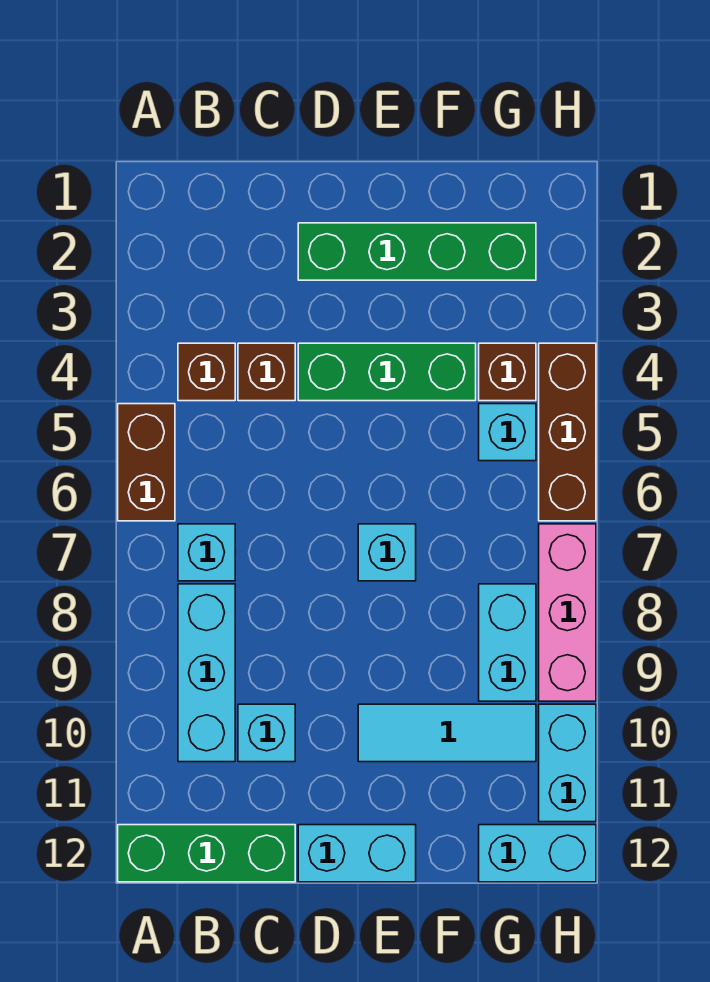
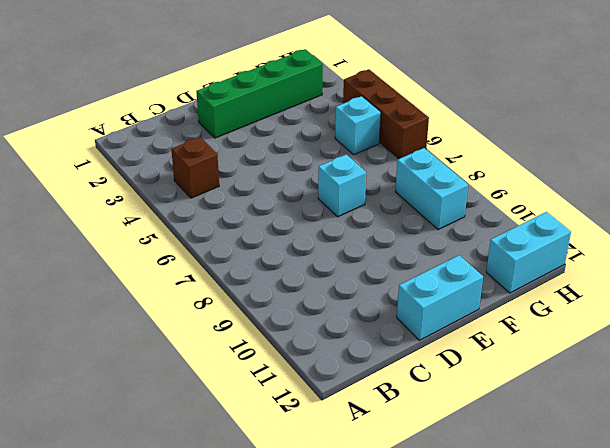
none -> brown brick A5:A6 level 1
none -> green brick A12:C12 level 1
none -> cyan brick B7 level 1

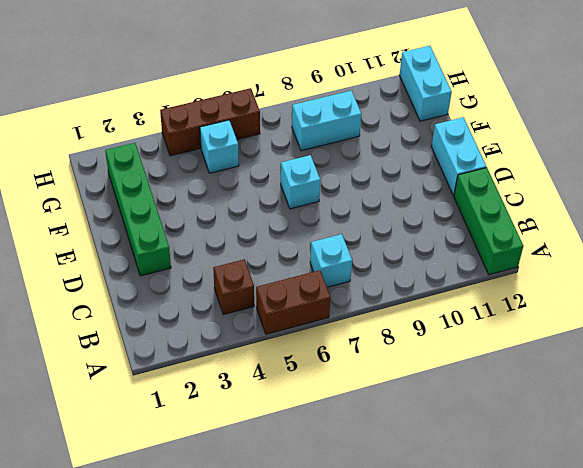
none -> cyan brick B8:B10 level 1
none -> brown brick C4 level 1
none -> cyan brick C10 level 1

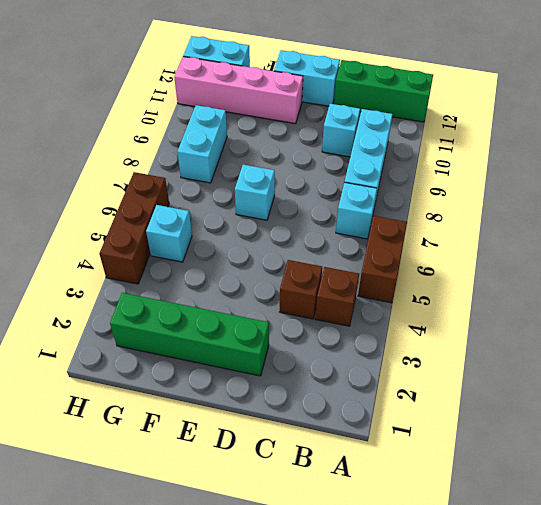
pink brick E11:H11 level 1 -> cyan brick H10:H11 level 1
none -> green brick D4:F4 level 1
none -> cyan tile E10:G10 level 1
none -> brown brick G4 level 1

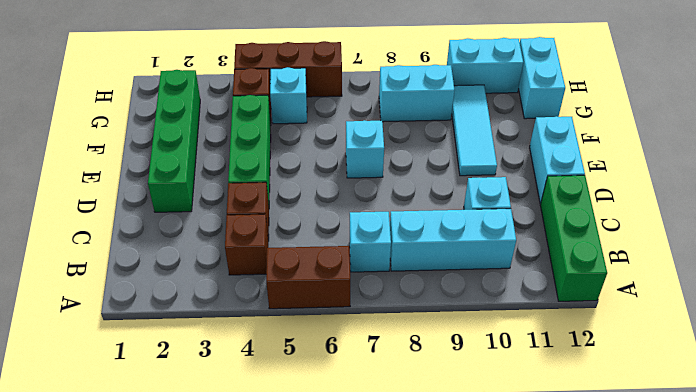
none -> pink brick H7:H9 level 1

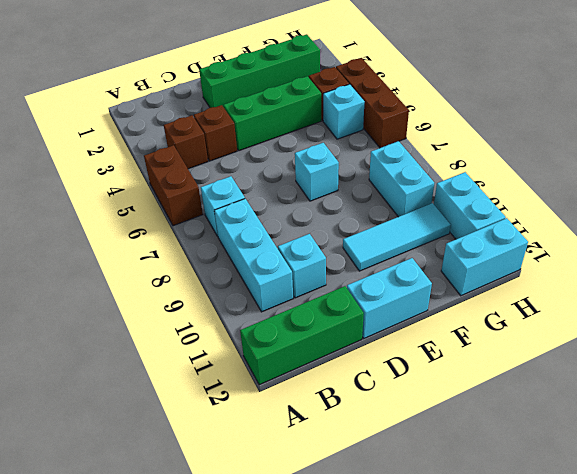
none -> pink brick H7:H9 level 1

